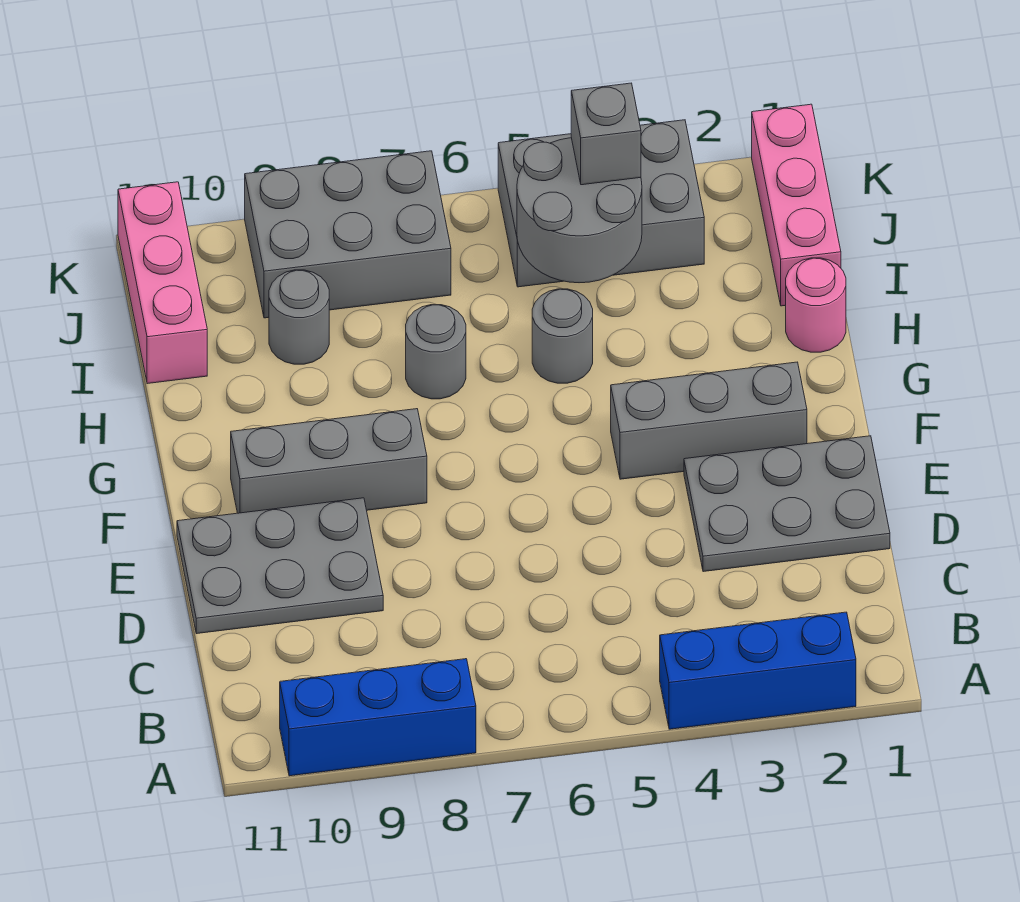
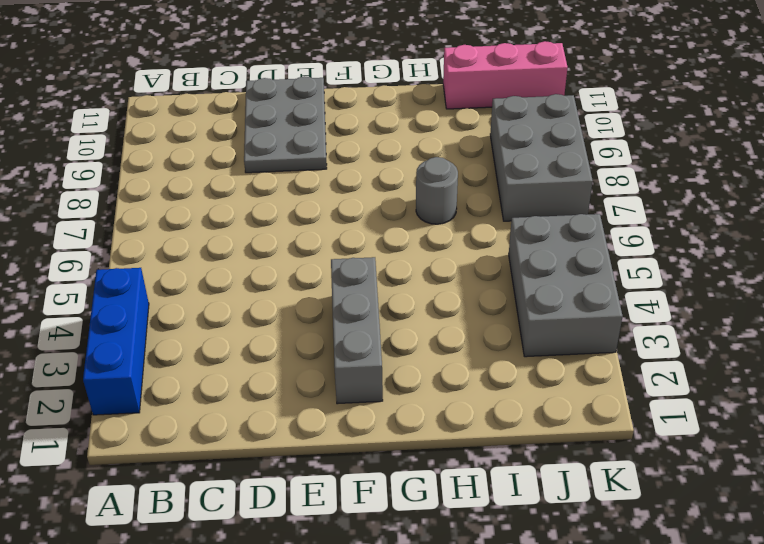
none -> blue brick A8:A10 level 1
none -> grey plate D1:E3 level 1
none -> grey brick F8:F10 level 1

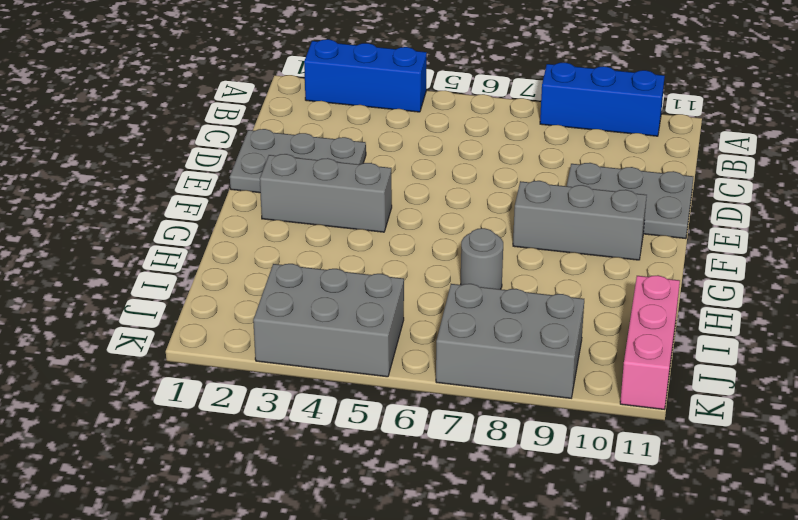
none -> pink round brick H1 level 1
none -> grey round brick H5 level 1
none -> pink brick I1:K1 level 1

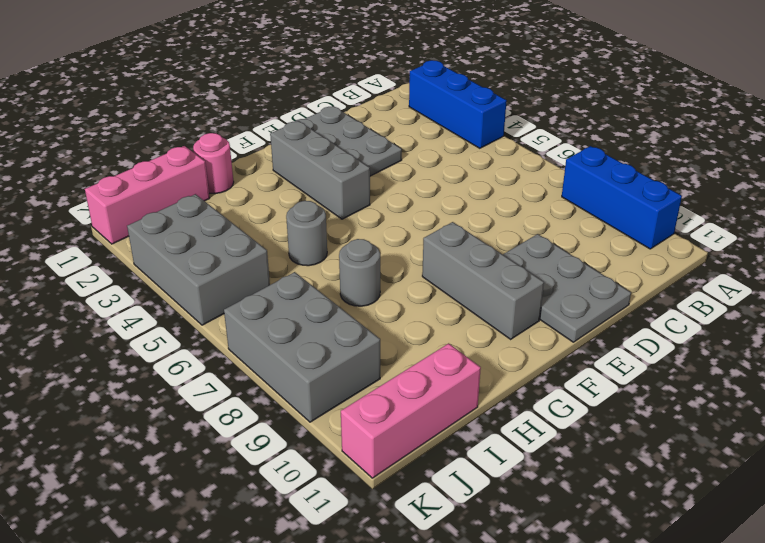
none -> grey round brick I9 level 1
none -> grey round brick I4:J5 level 2
none -> grey brick J4 level 3

